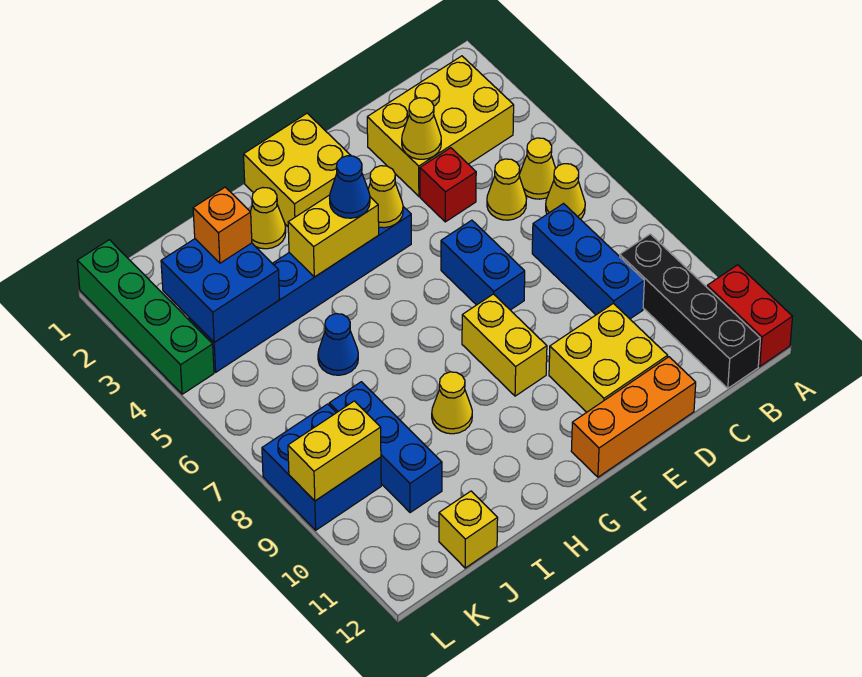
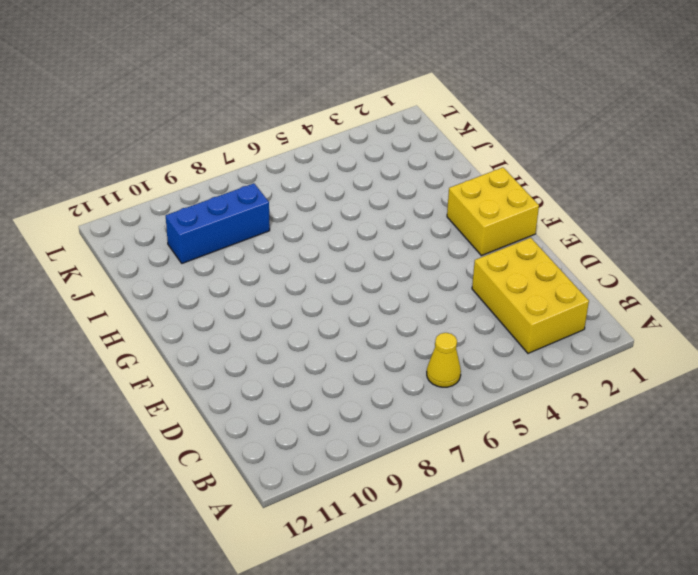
none -> red brick A11:A12 level 1
none -> yellow cone B5 level 1
none -> black brick B9:B12 level 1

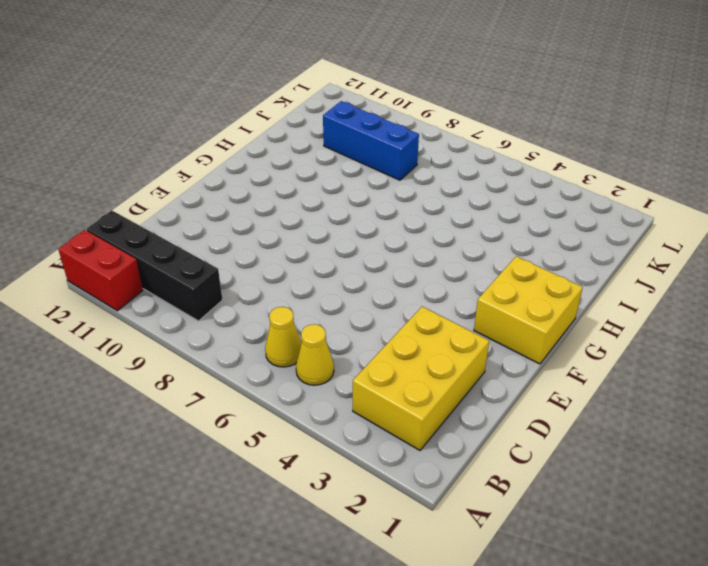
none -> yellow cone C5 level 1
none -> blue brick C7:C9 level 1
none -> red brick D4 level 1

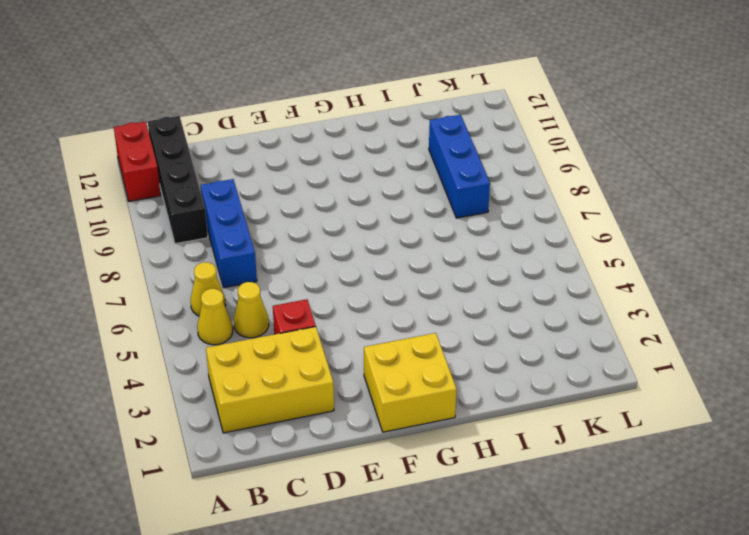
none -> yellow brick D10:E11 level 1
none -> orange brick D12:F12 level 1
none -> blue brick E6:E7 level 1

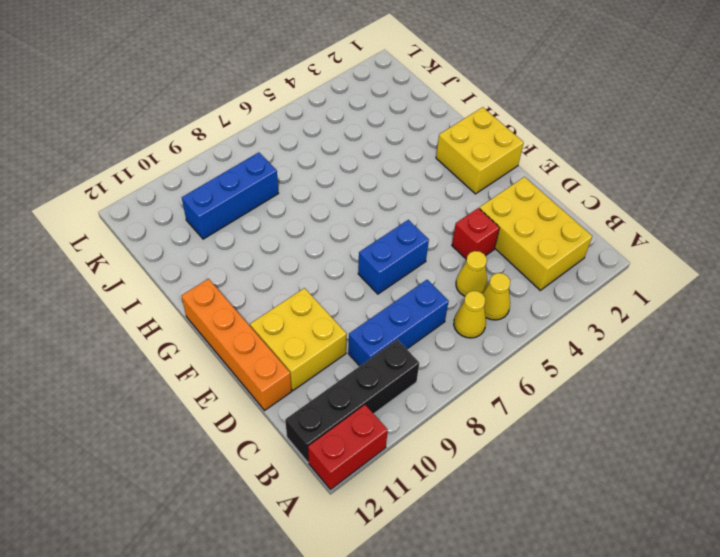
orange brick D12:G12 level 1 -> orange brick D12:F12 level 1
none -> blue brick F4:K4 level 1
none -> yellow brick F8:F9 level 1
none -> yellow cone H2 level 1

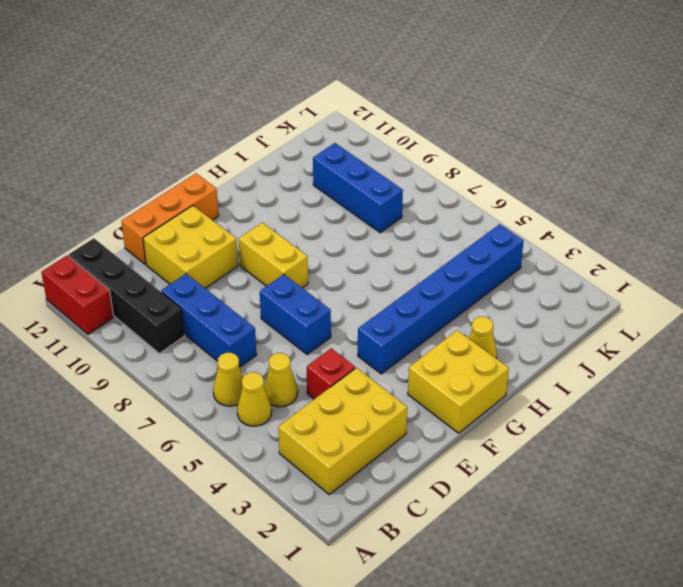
none -> yellow cone H9 level 1
none -> blue cone I6 level 1
none -> yellow brick J12 level 1

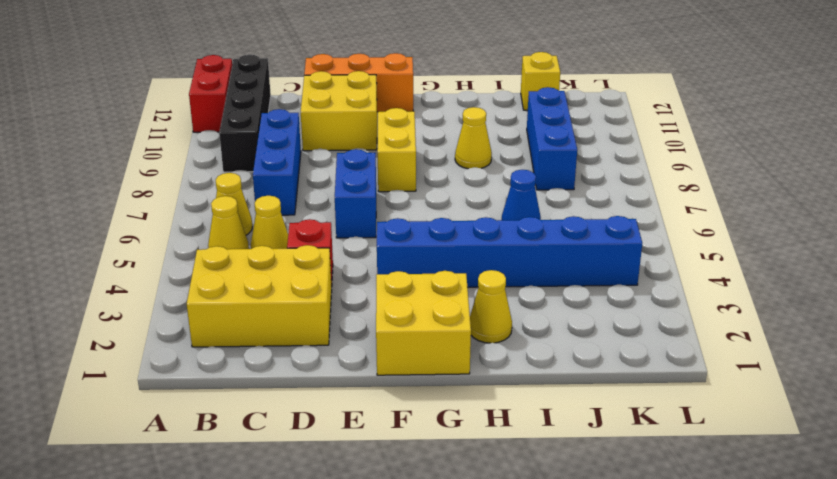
none -> blue brick K8:L9 level 1
none -> green brick L1:L4 level 1
none -> yellow cone D3 level 2

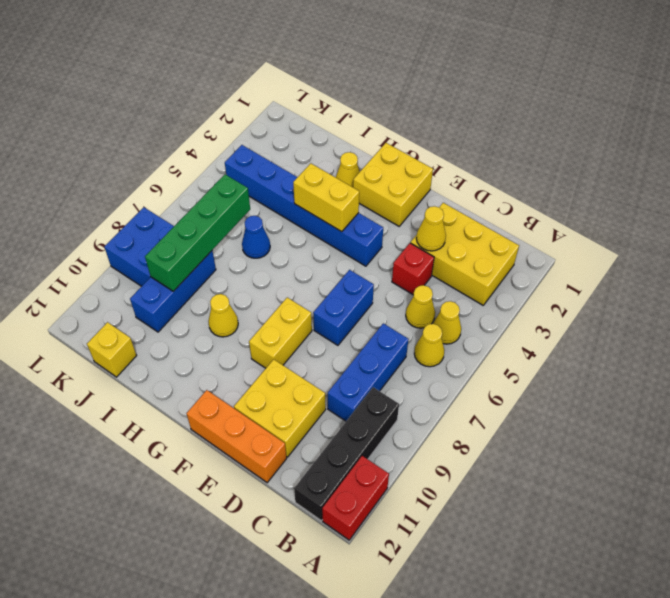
green brick J6:J9 level 2 -> green brick L1:L4 level 1
none -> yellow cone F4 level 2
none -> blue brick J3:K4 level 2
none -> yellow brick K9:L9 level 2

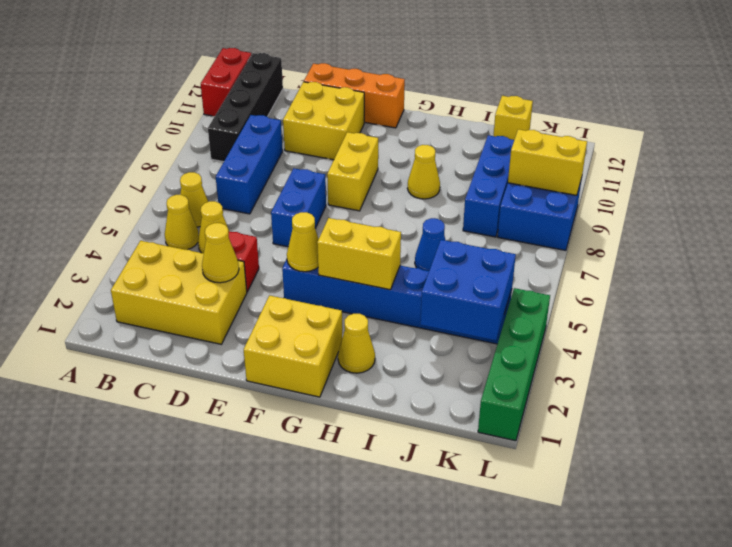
none -> blue cone G4 level 3
none -> orange brick J3 level 3

